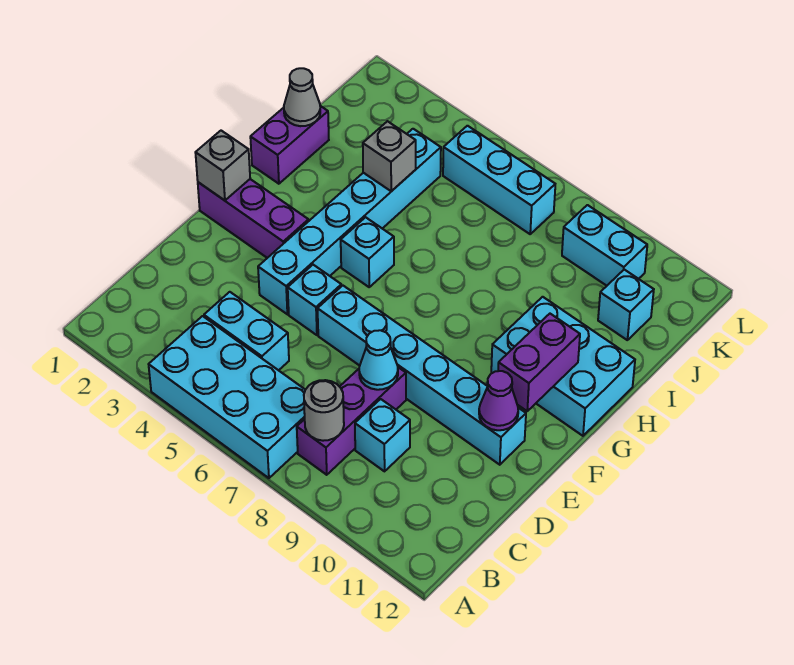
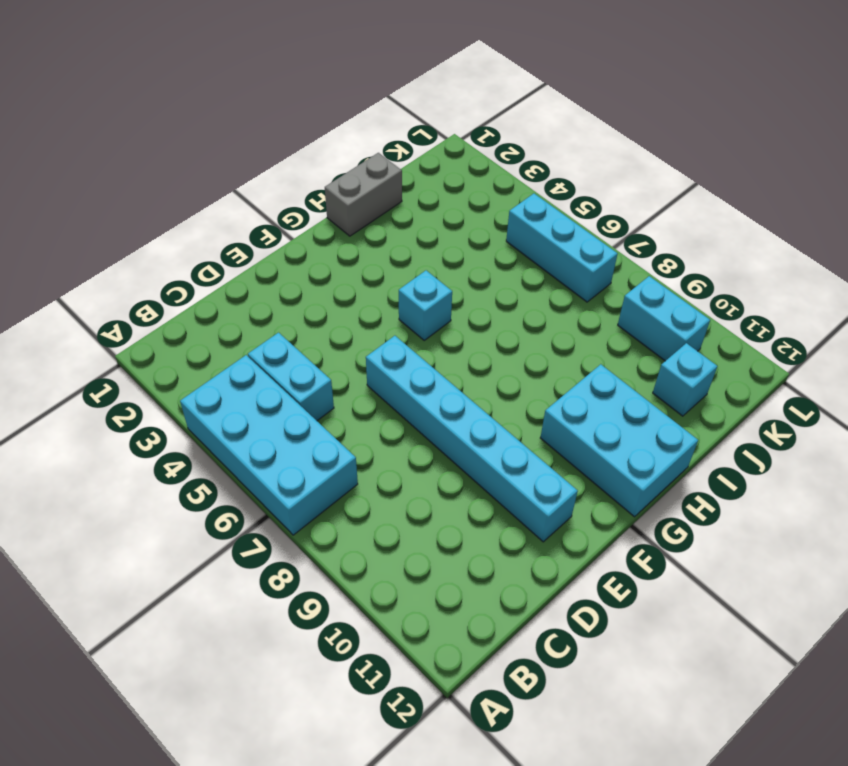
grey brick H1:I1 level 1 -> purple brick H1:I1 level 1
none -> purple brick B8:D8 level 1
none -> cyan brick C9 level 1
none -> cyan brick E4:J4 level 1

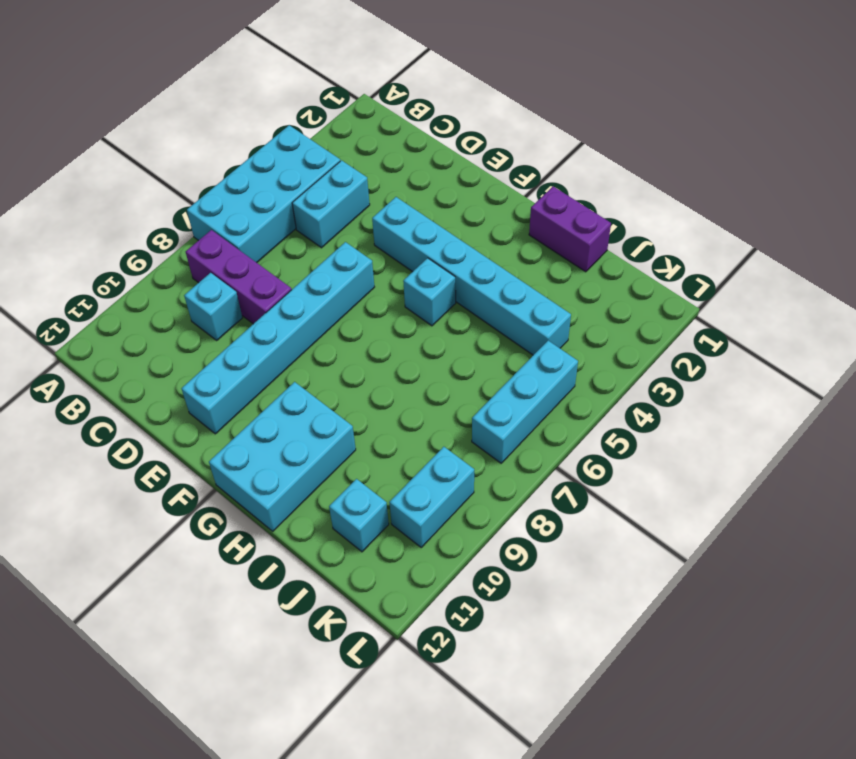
none -> cyan brick E5 level 1
none -> purple brick F1:F3 level 1
none -> grey round brick B8 level 2

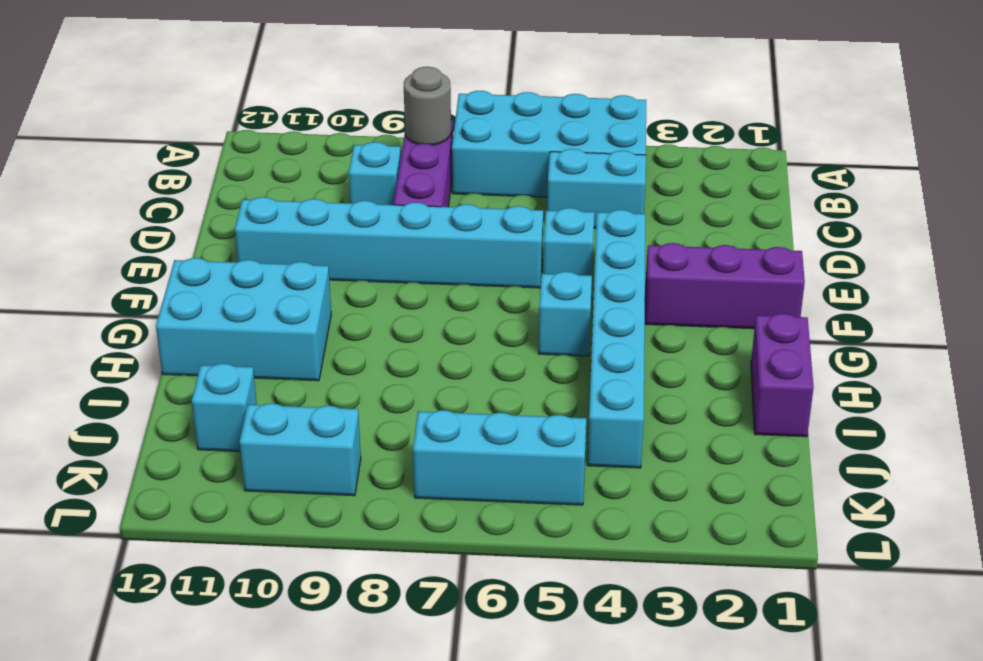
none -> cyan cone D8 level 2
none -> purple cone E11 level 2
none -> grey brick F1 level 2

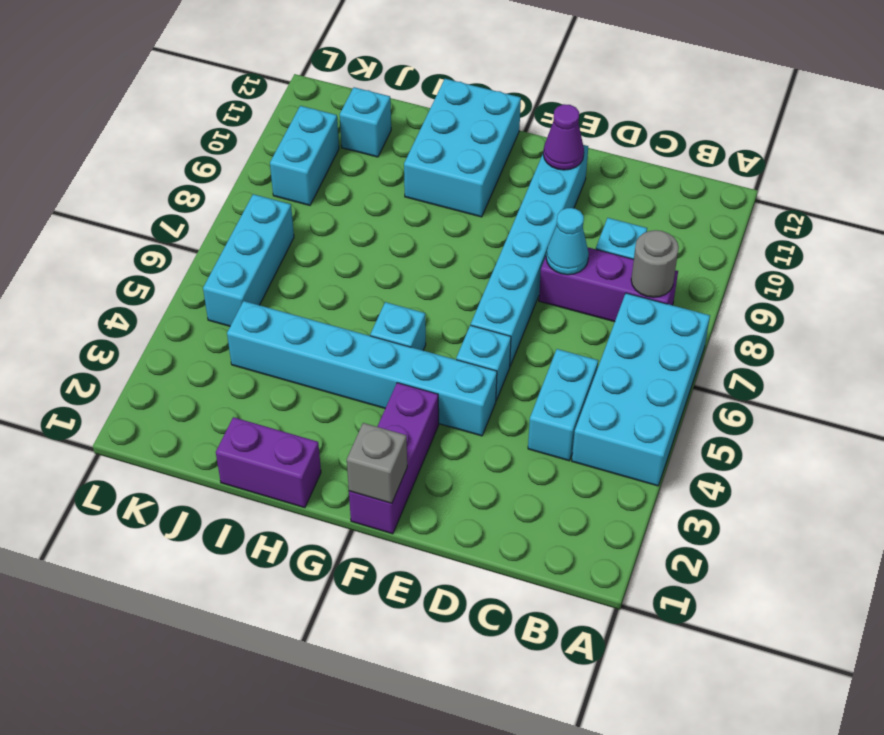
none -> purple brick F11:G11 level 2
none -> grey cone I1 level 2
none -> grey brick I4 level 2

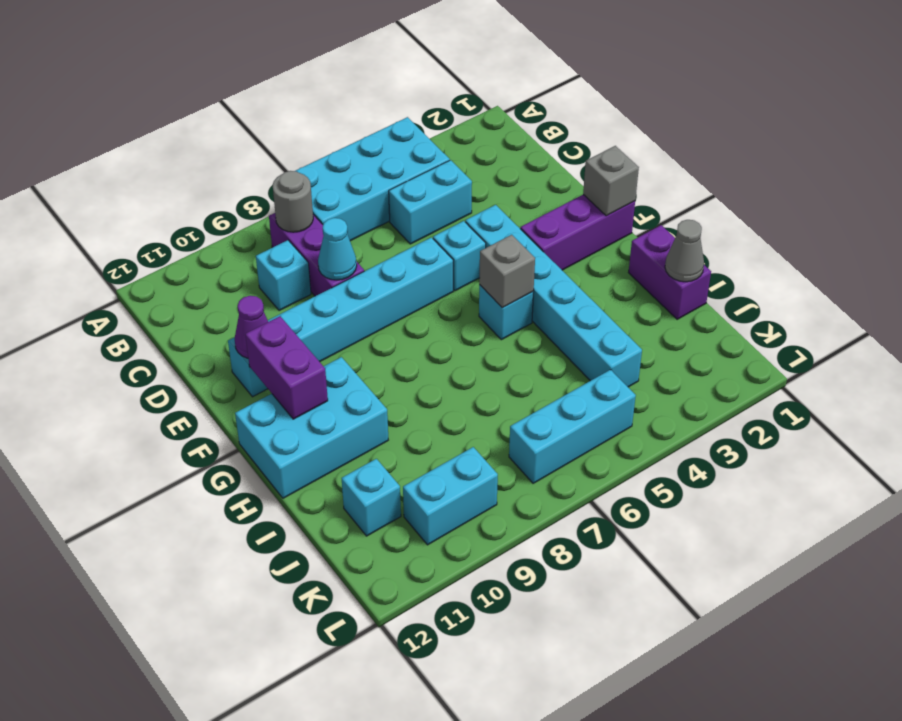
grey brick G5 level 2 -> grey brick I4 level 2

